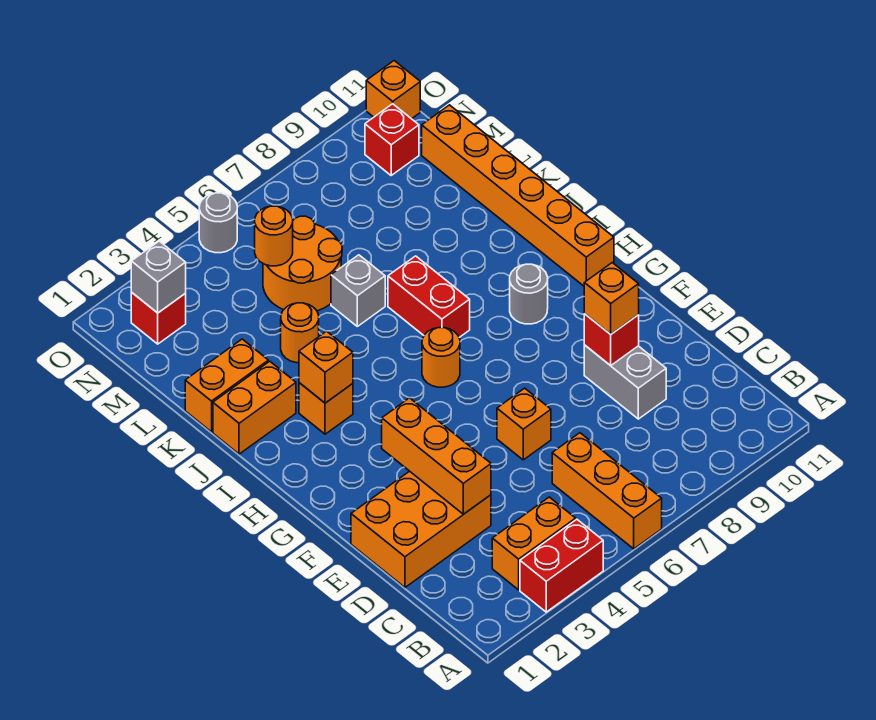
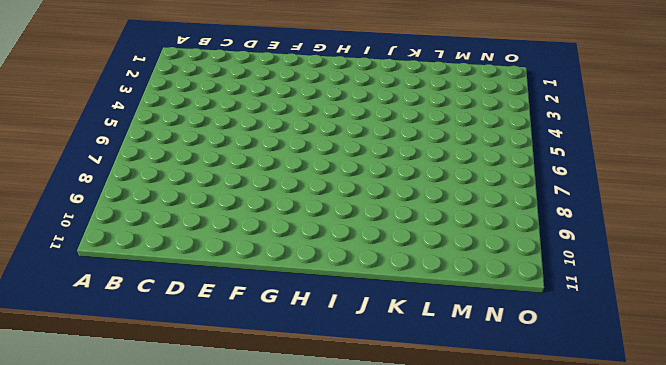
none -> red brick A3:A4 level 1
none -> orange brick A6:C6 level 1
none -> orange brick B3:B4 level 1

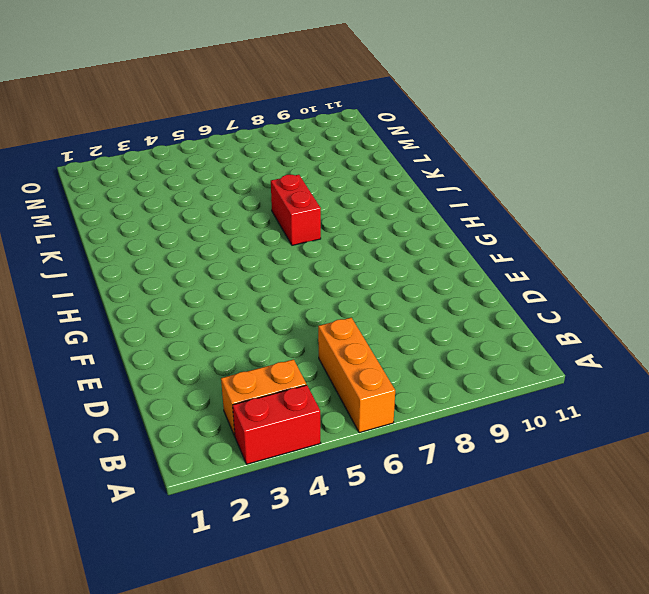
none -> orange brick D1:E3 level 1
none -> grey brick D9:E9 level 1
none -> orange brick E6 level 1

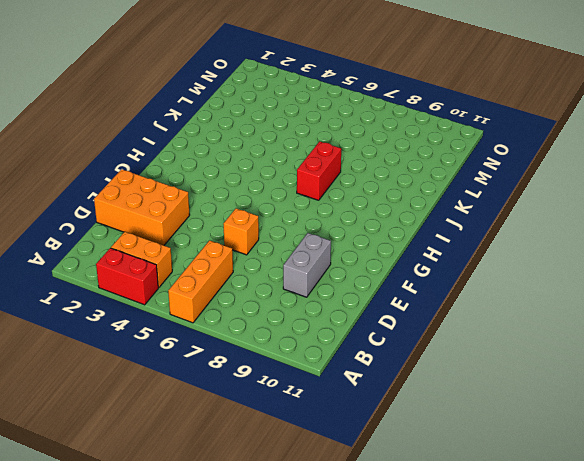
none -> orange round brick H6 level 1
none -> grey round brick H9 level 1
none -> orange brick H11:M11 level 1

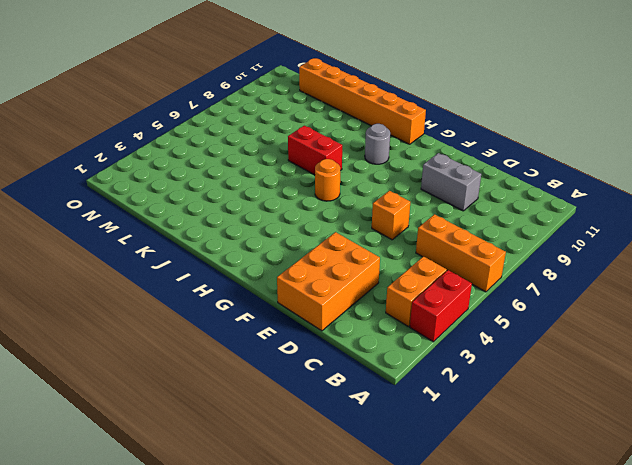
none -> orange brick I3 level 1
none -> orange brick J1:J2 level 1
none -> orange brick K1:K2 level 1

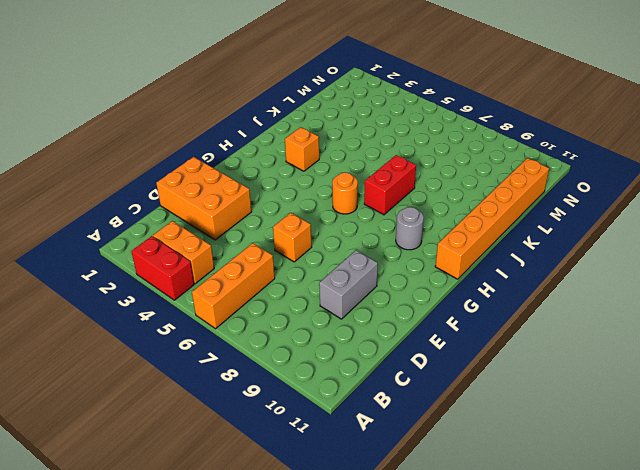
none -> orange brick J1:J2 level 1
none -> orange brick K1:K2 level 1
none -> orange round brick K4 level 1

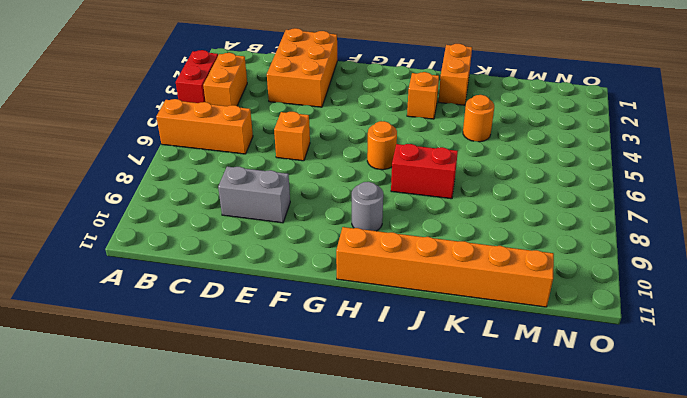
none -> orange brick K1:K2 level 1
none -> grey brick K6 level 1
none -> orange round brick L5:M6 level 1

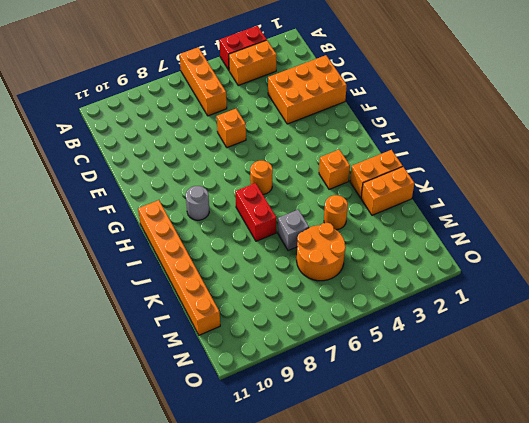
none -> grey brick D9:E9 level 1
none -> red brick N2 level 1
none -> red brick N10 level 1

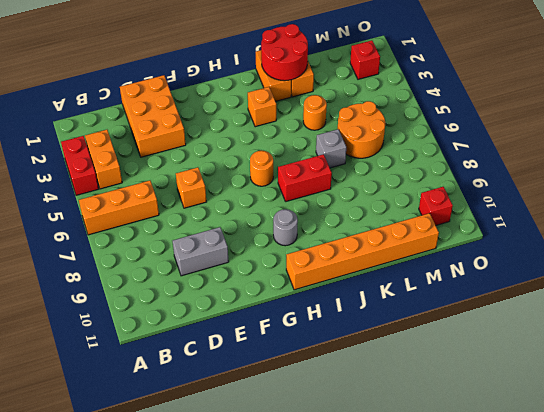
red round brick J1:K2 level 2 -> none
none -> grey round brick O5 level 1
none -> orange brick O11 level 1
none -> orange brick D3:F3 level 2

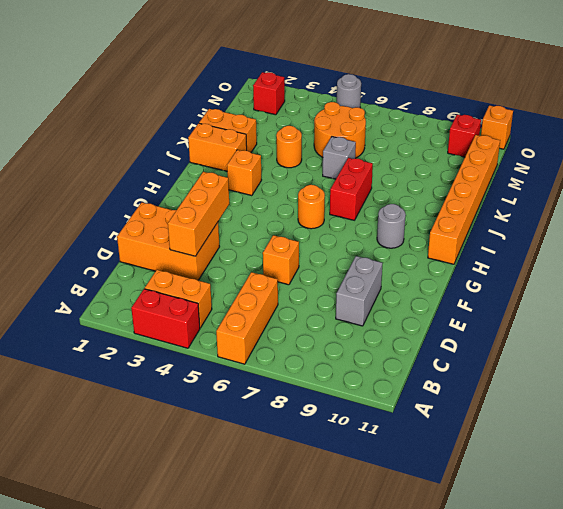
none -> red brick E9 level 2
none -> orange brick I3 level 2
none -> orange round brick M5 level 2

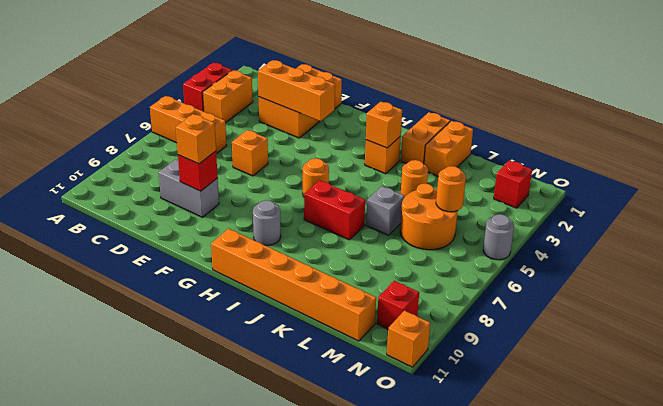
none -> grey brick N2 level 2

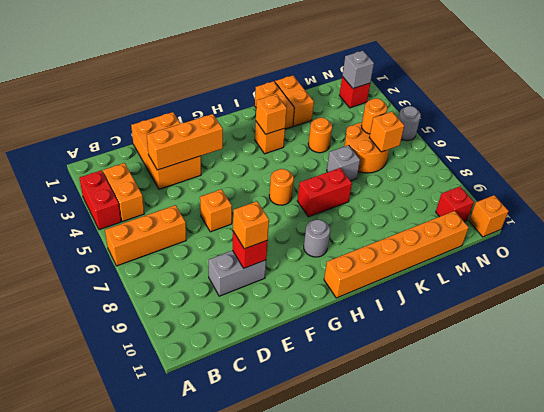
orange brick M6 level 2 -> none

